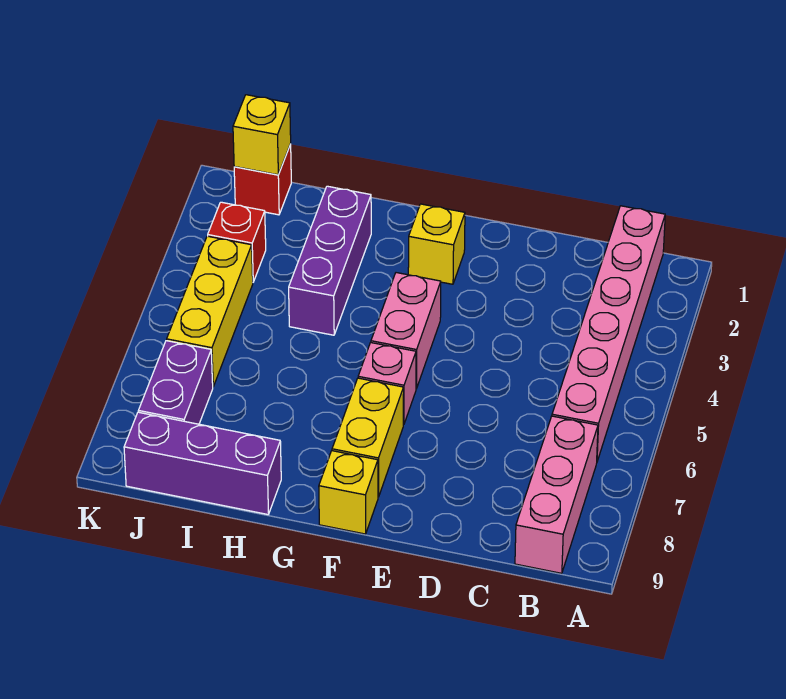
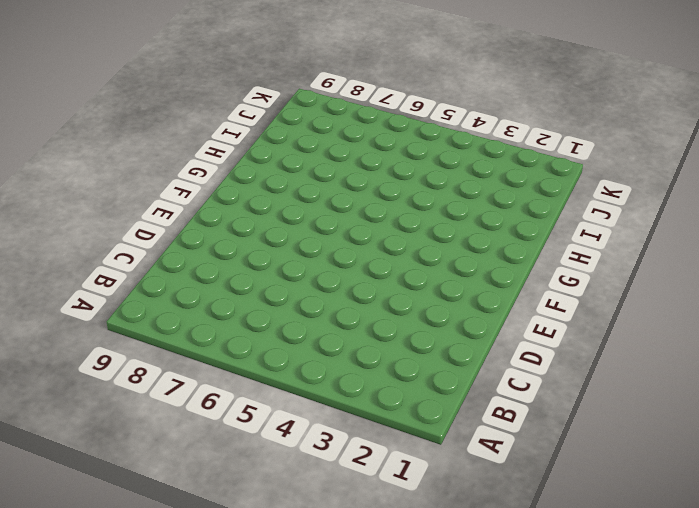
none -> pink brick B1:B6 level 1
none -> pink brick B7:B9 level 1
none -> yellow brick F2 level 1

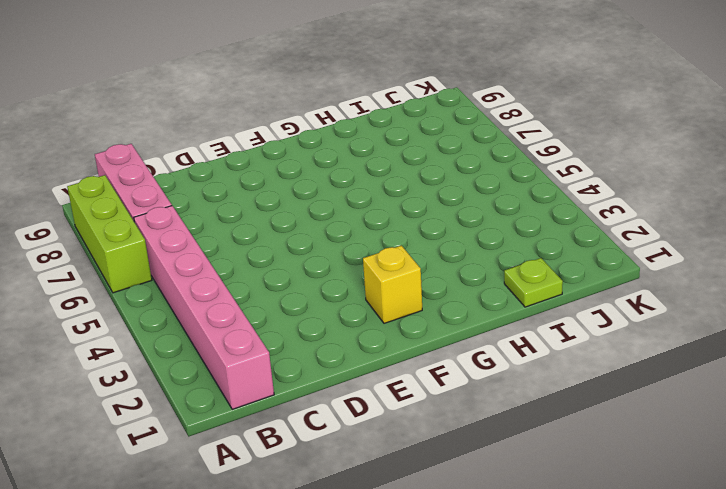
lime brick A6:A8 level 1 -> none
lime plate I1 level 1 -> none
none -> pink brick F4:F5 level 1
none -> pink brick F6 level 1
none -> yellow brick F7:F8 level 1

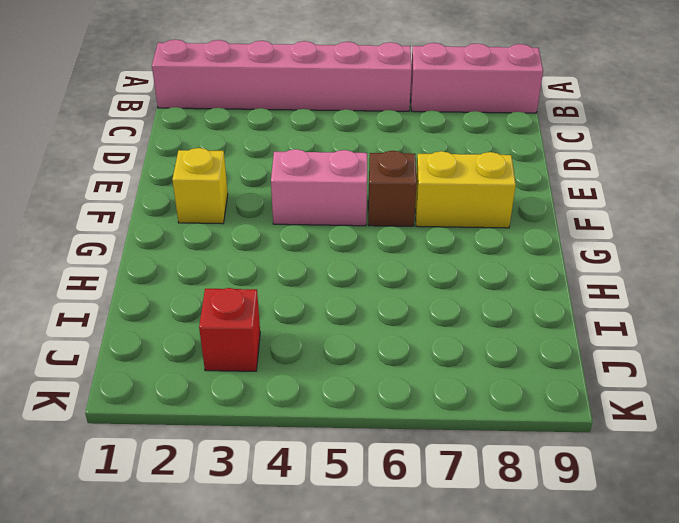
brown brick F6 level 1 -> pink brick F6 level 1
none -> yellow brick F9 level 1
none -> purple brick H2:H4 level 1
none -> purple brick H9:J9 level 1

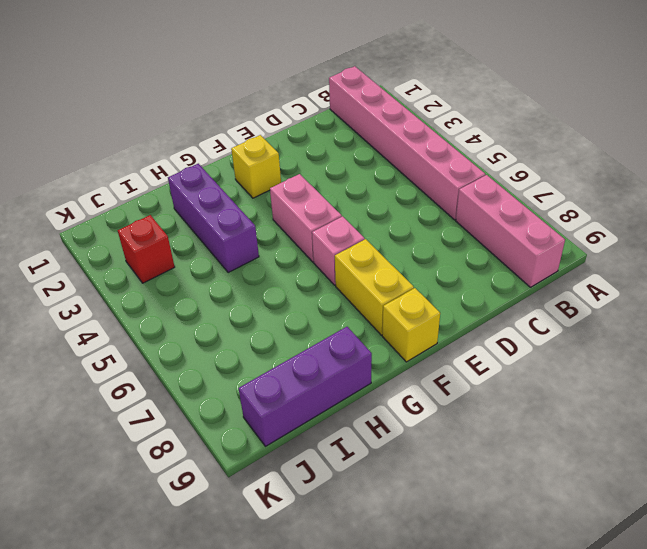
none -> red brick J1 level 1
none -> yellow brick J4:J6 level 1
none -> purple brick J7:J8 level 1

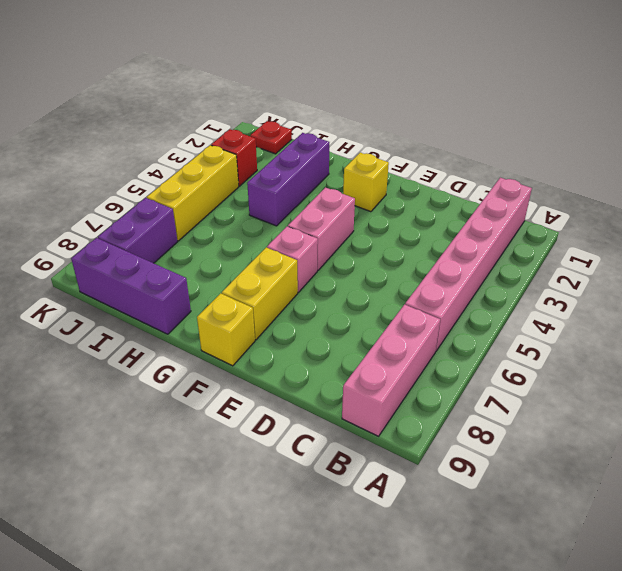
red plate J1 level 1 -> red brick J1 level 1
none -> yellow brick J1 level 2

